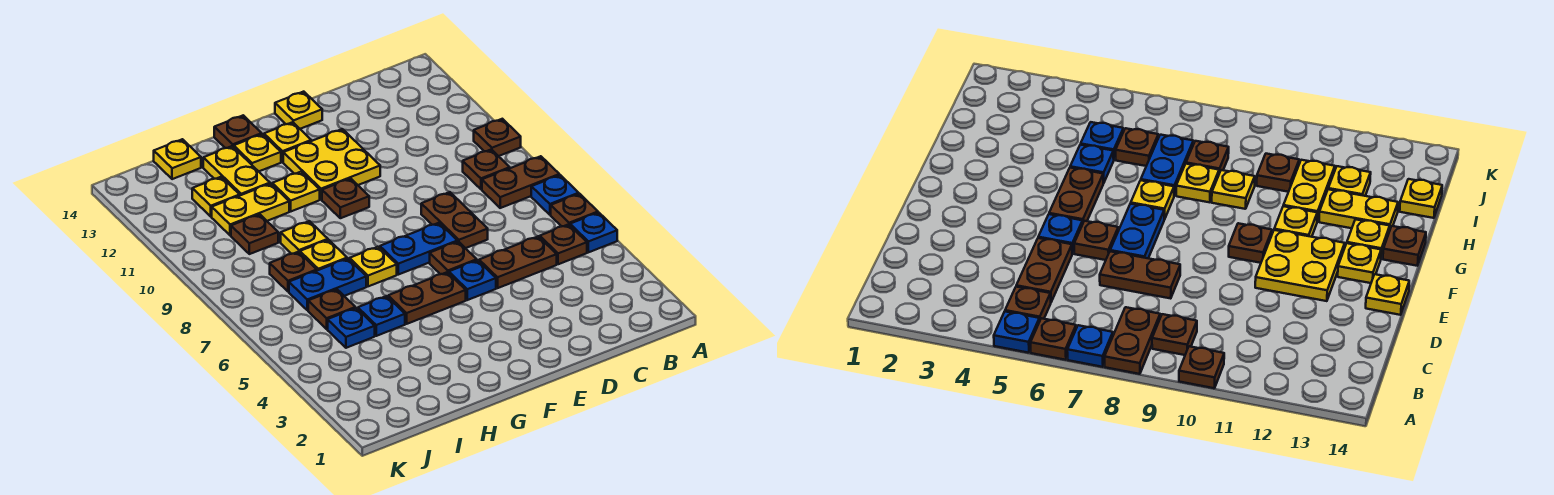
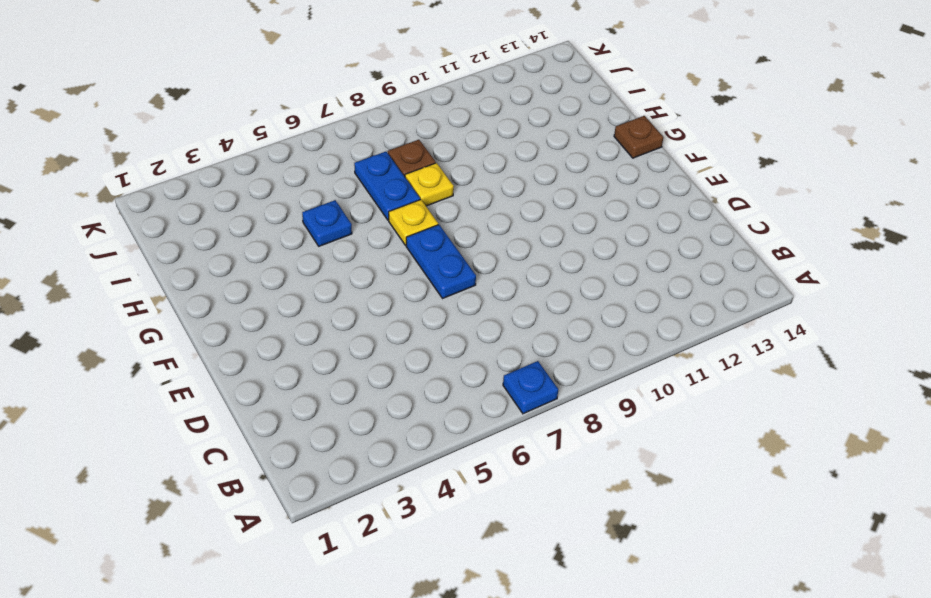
none -> blue plate A5 level 1
none -> brown plate A6 level 1
none -> brown plate A8:B8 level 1
none -> brown plate A10 level 1

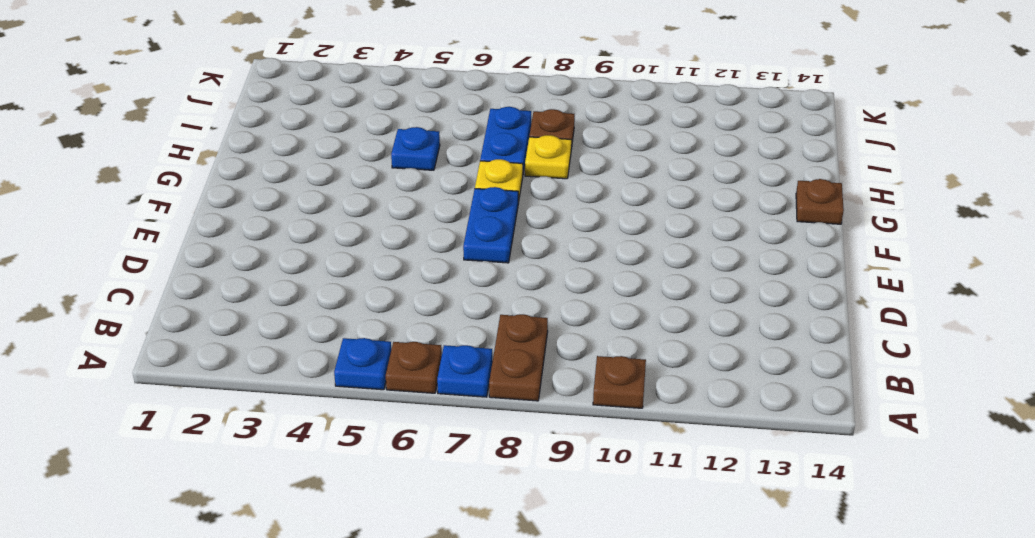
none -> brown plate B5 level 1
none -> brown plate B9 level 1
none -> brown plate C5:D5 level 1
none -> brown plate D7:D8 level 1

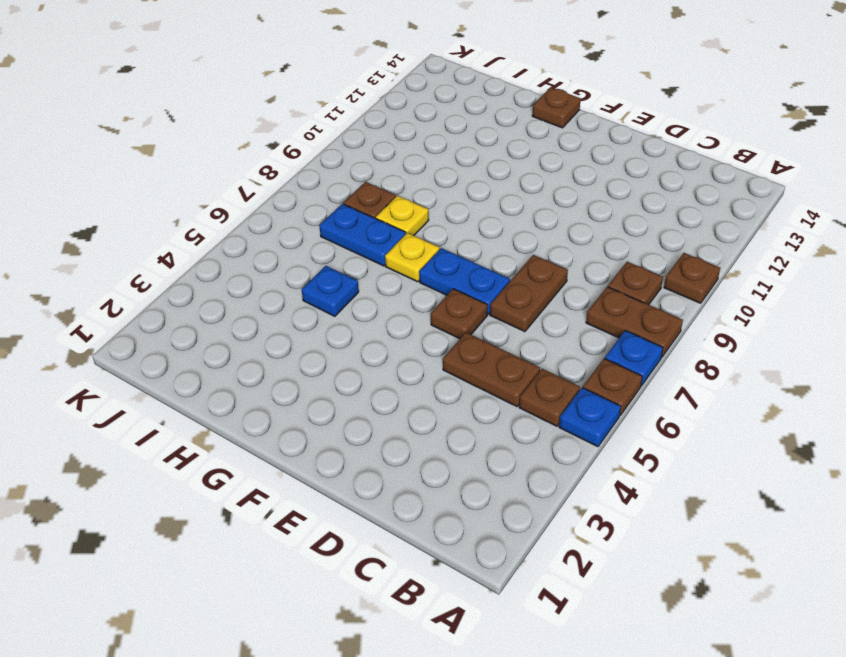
none -> blue plate E5 level 1
none -> yellow plate E11:F12 level 1
none -> yellow plate E14 level 1
none -> brown plate F5:G5 level 1

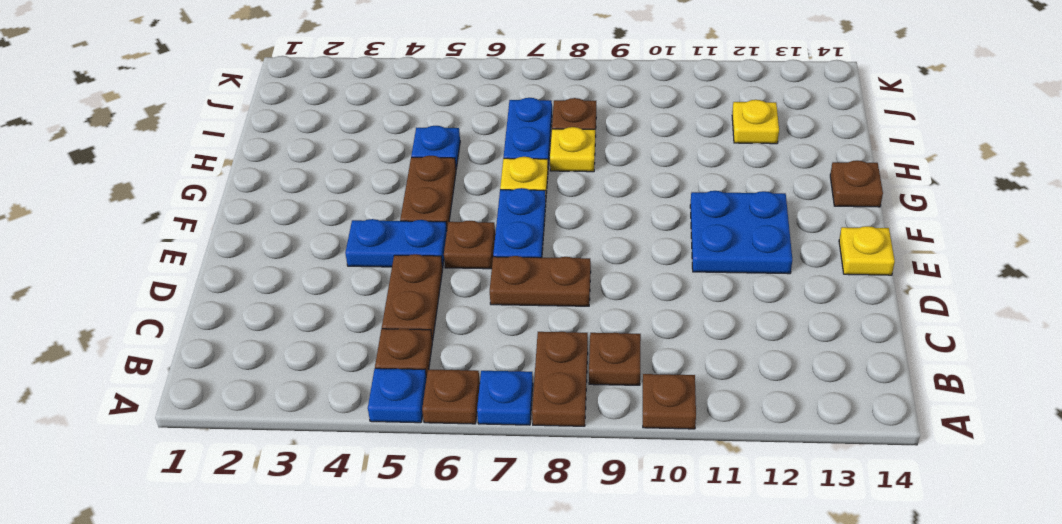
blue plate E4:E5 level 1 -> blue plate E5 level 1
blue plate E11:F12 level 1 -> yellow plate E11:F12 level 1
none -> brown plate F10 level 1
none -> yellow plate F13 level 1
none -> yellow plate G11 level 1
none -> yellow plate G13 level 1

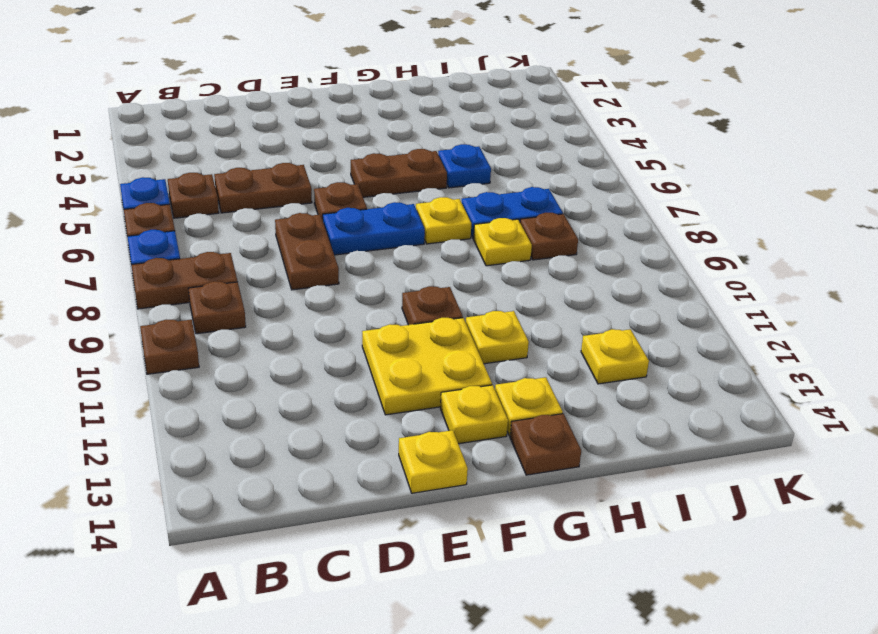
none -> blue plate E5 level 1
none -> yellow plate H9 level 1
none -> yellow plate H11:I11 level 1
none -> yellow plate H12:H13 level 1

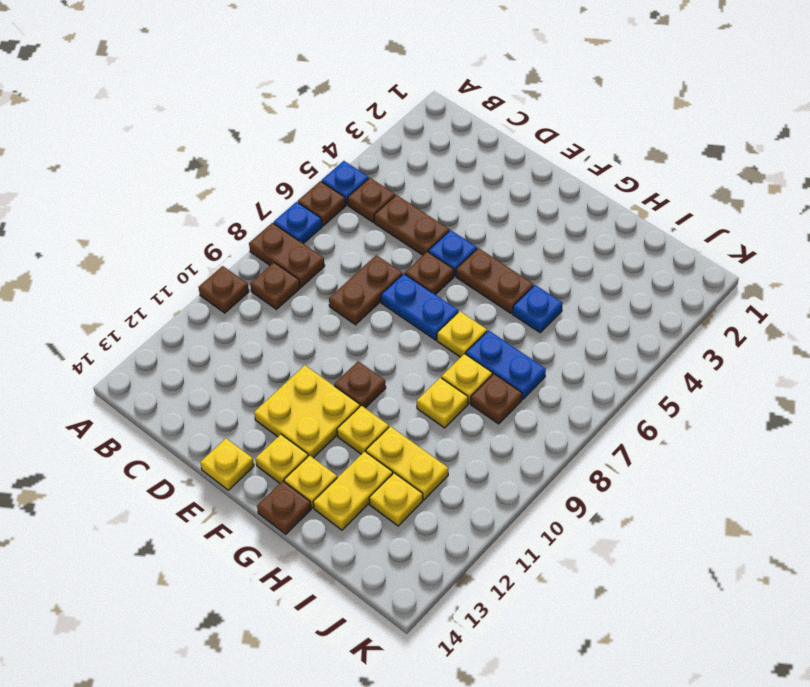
none -> blue plate I5 level 1
none -> brown plate I6 level 1
none -> brown plate I10 level 1
none -> yellow plate I14 level 1

